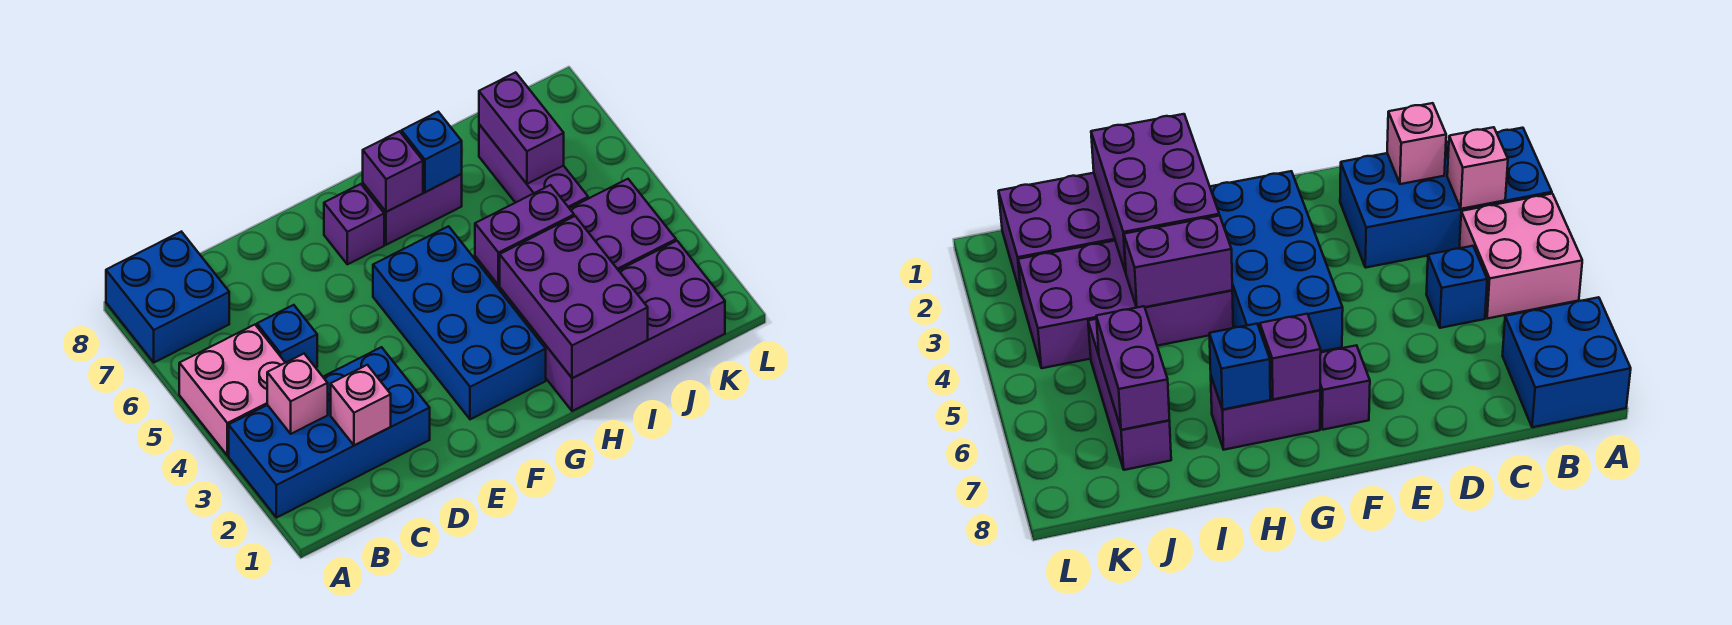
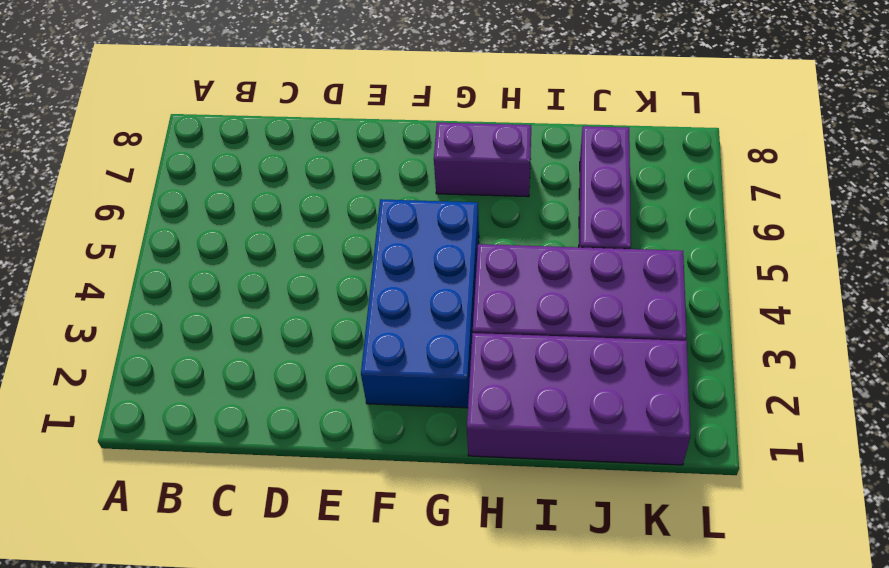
none -> blue brick A2:D3 level 1
none -> pink brick A4:B5 level 1
none -> blue brick A7:B8 level 1

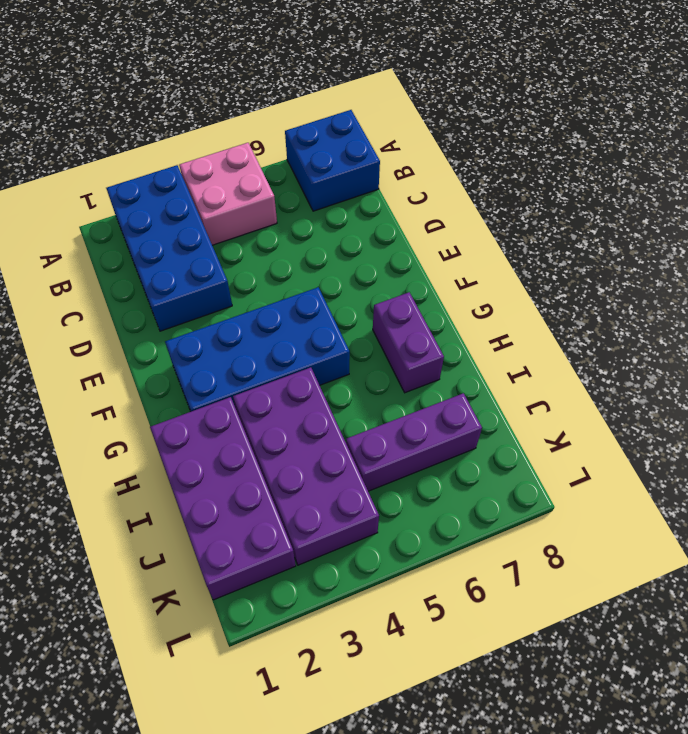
none -> blue brick C5 level 1
none -> purple brick F7 level 1
none -> pink brick B3 level 2

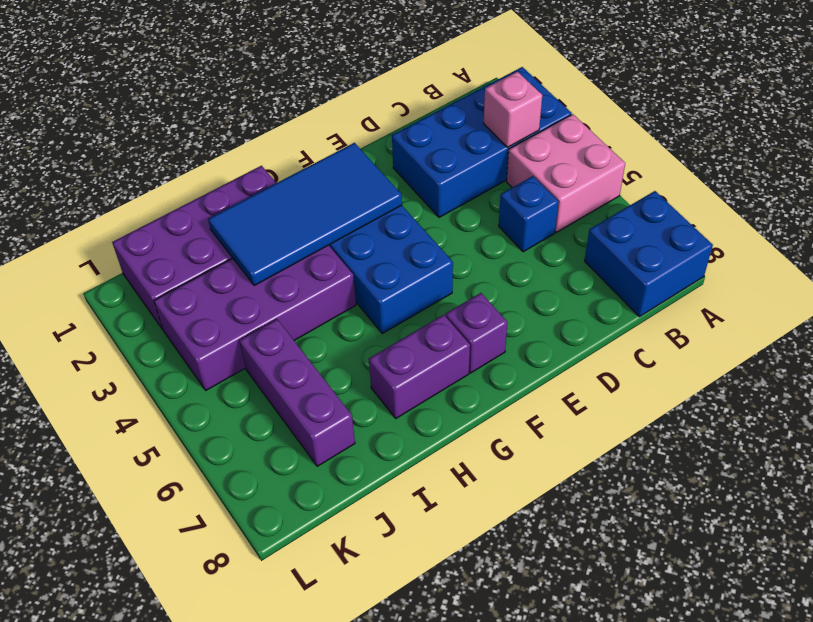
blue tile F2:I3 level 2 -> purple brick H1:I3 level 2
none -> pink brick C2 level 2
none -> purple brick G7 level 2
none -> purple brick H4:I4 level 2

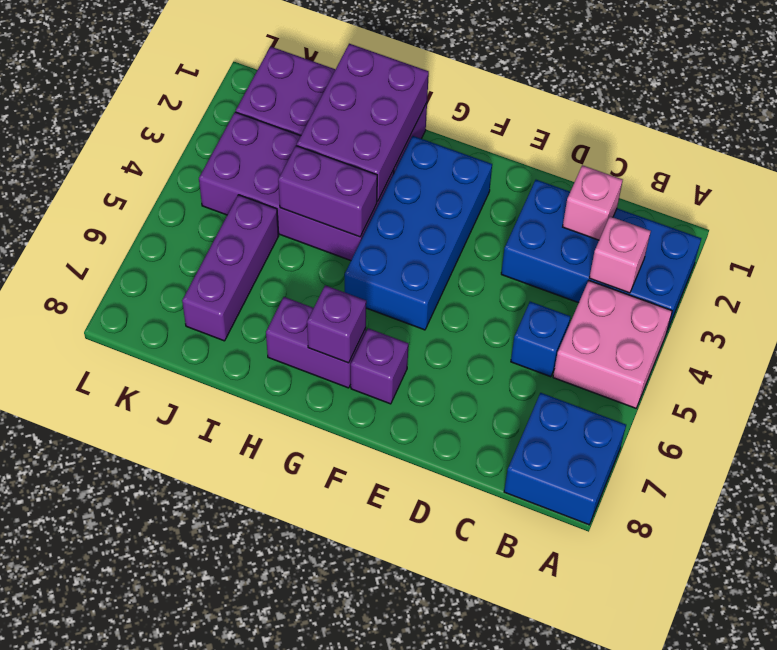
none -> blue brick H7 level 2
none -> purple brick J6:J7 level 2

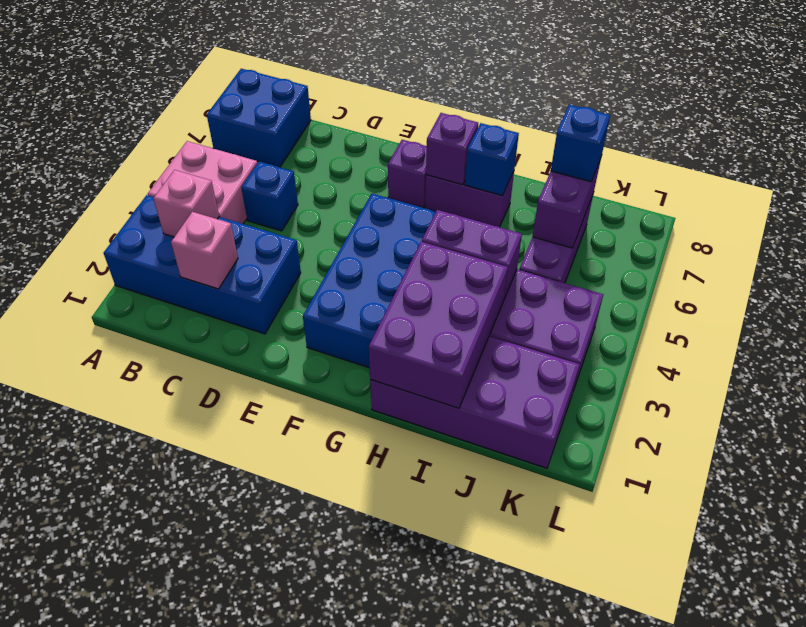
blue brick J7 level 3 -> none

